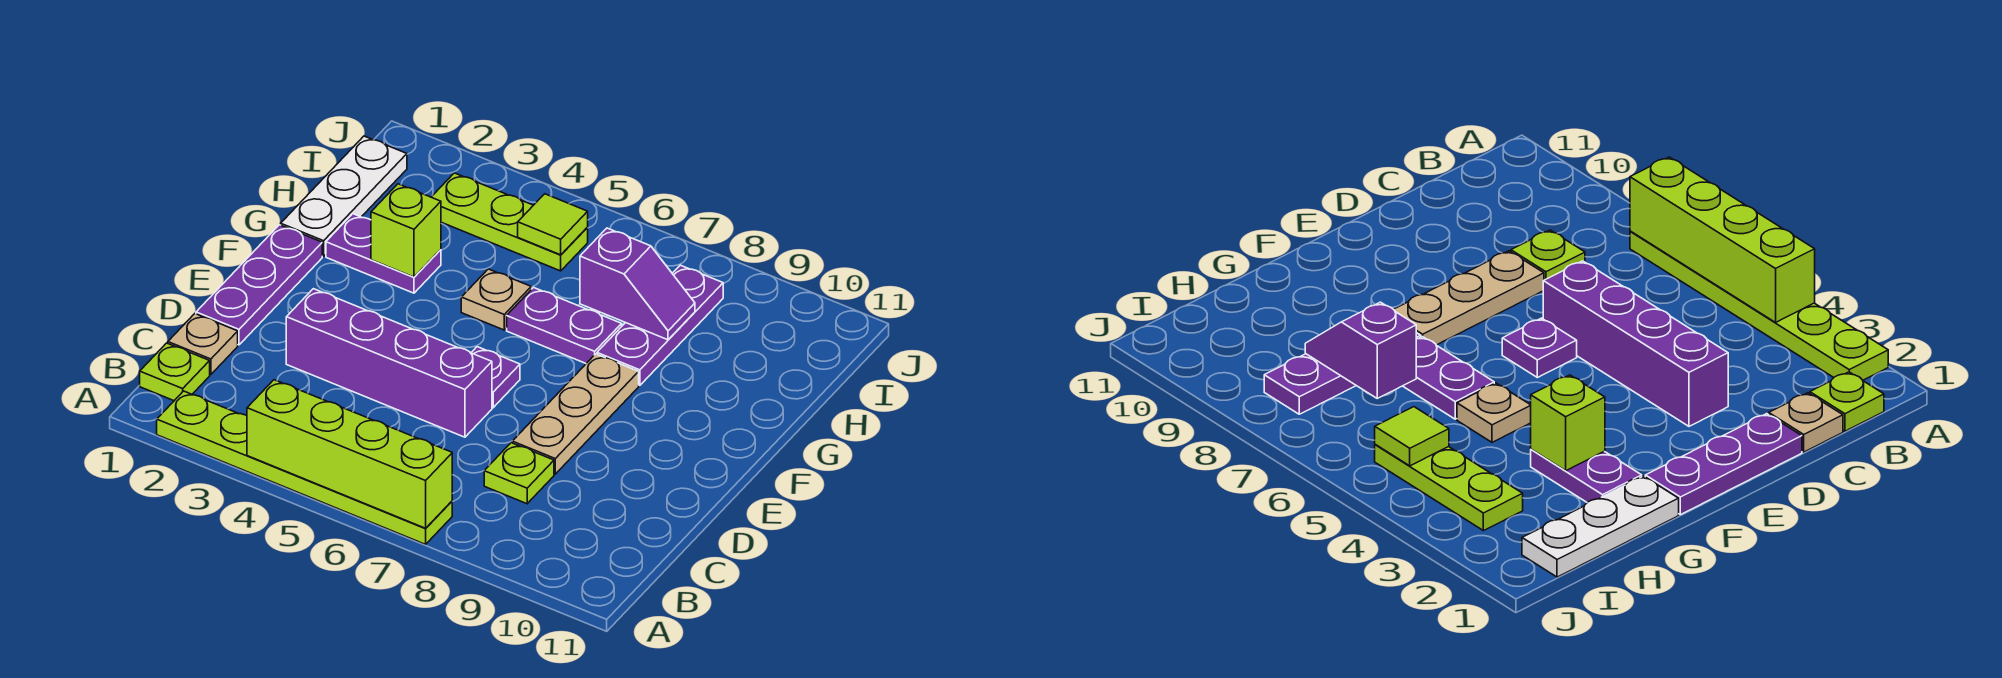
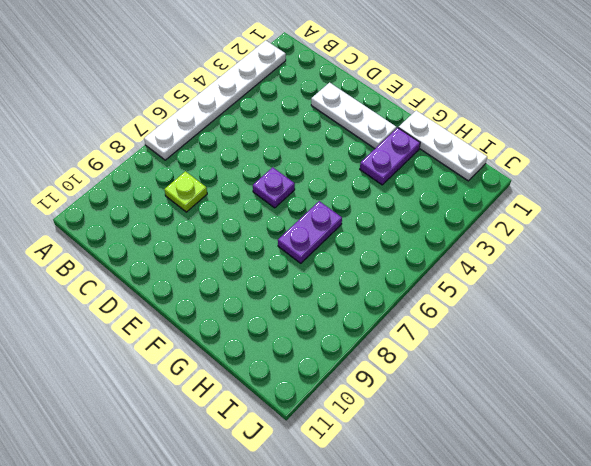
white plate A2:A7 level 1 -> lime plate A2:A7 level 1
white plate D2:F2 level 1 -> none
none -> lime plate B1 level 1
none -> tan plate C1 level 1
none -> purple plate D1:F1 level 1

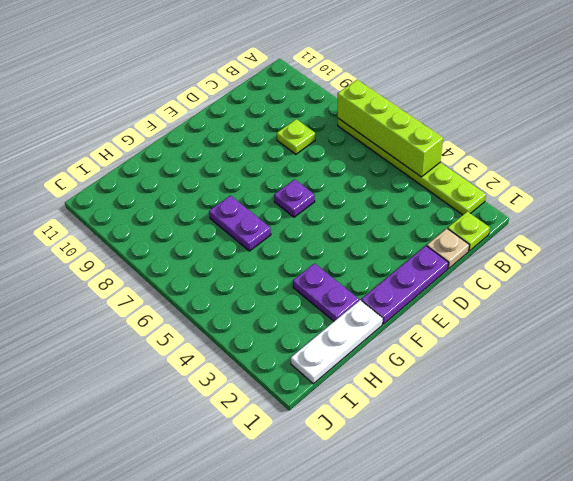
none -> purple brick D3:D6 level 1
none -> tan plate D8:F8 level 1
none -> tan plate G5 level 1

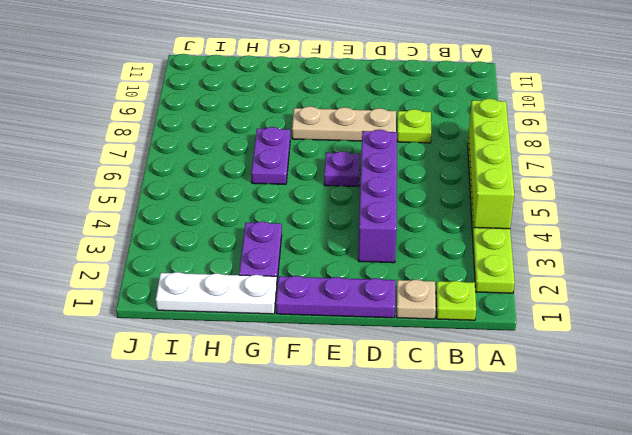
none -> tan plate G5 level 1
none -> purple plate G8:I8 level 1
none -> lime plate I3:I5 level 1

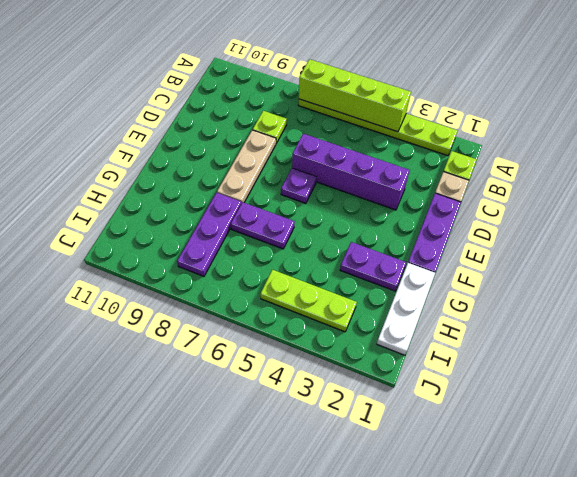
none -> tan plate G5 level 1
none -> lime brick G3 level 2
none -> purple slope H7:H8 level 2 top 7

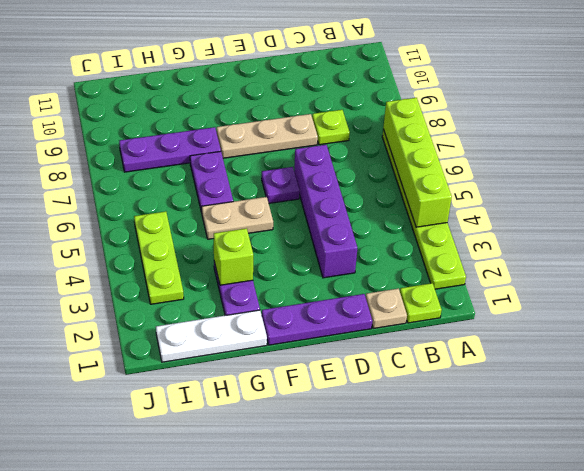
tan plate F5:G5 level 1 -> tan plate G5 level 1
none -> purple slope H7:H8 level 2 top 7
none -> lime tile I5 level 2

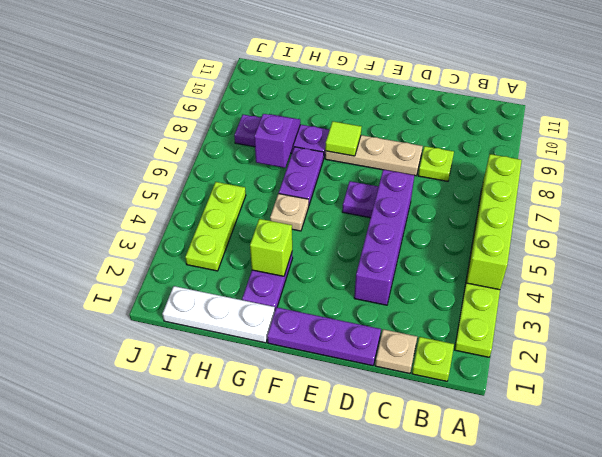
lime tile F8 level 2 -> lime tile I5 level 2

